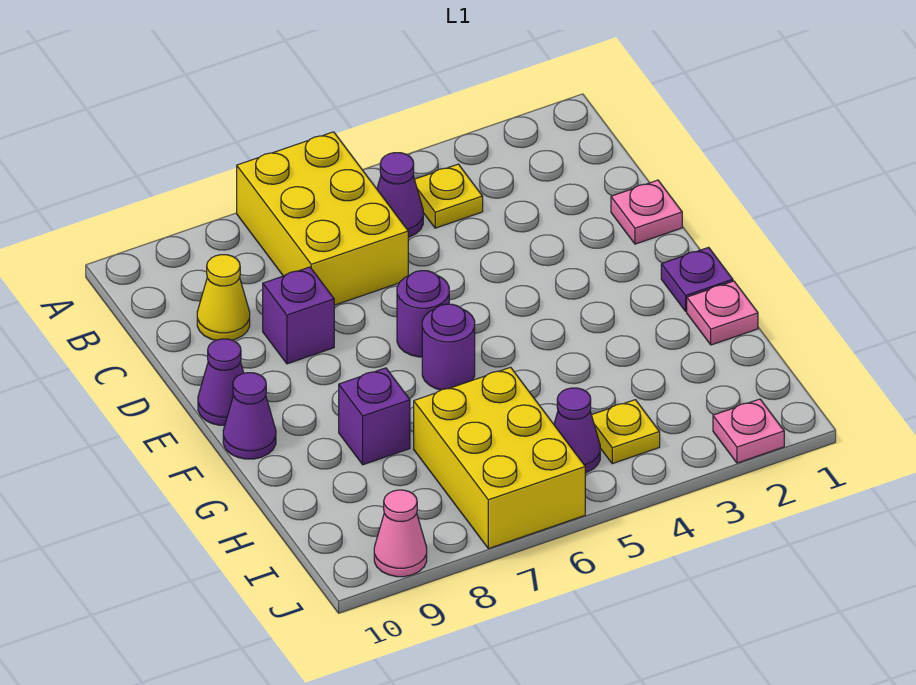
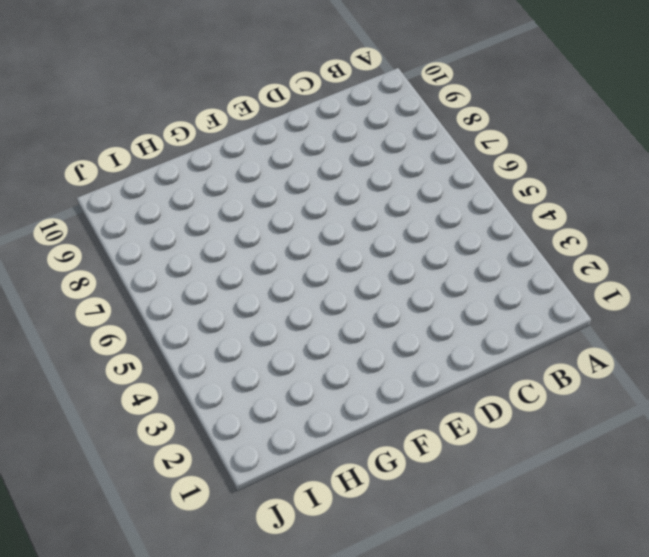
none -> yellow brick A6:C7 level 1
none -> yellow plate B4 level 1
none -> purple cone B5 level 1

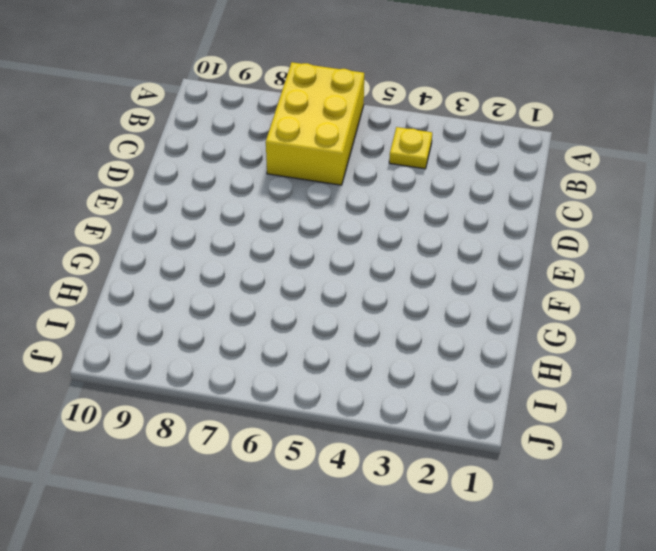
none -> purple cone B5 level 1
none -> yellow cone C9 level 1
none -> pink plate D1 level 1

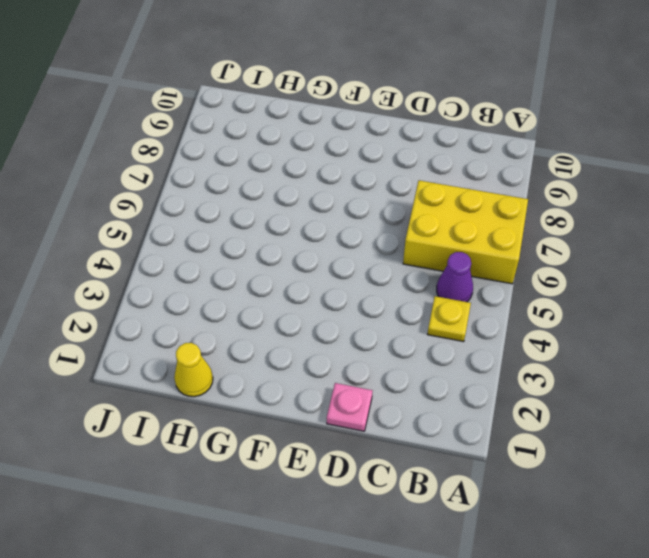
yellow cone H1 level 1 -> yellow cone C9 level 1
none -> purple brick D8 level 1
none -> purple round brick E6 level 1
none -> purple cone E10 level 1

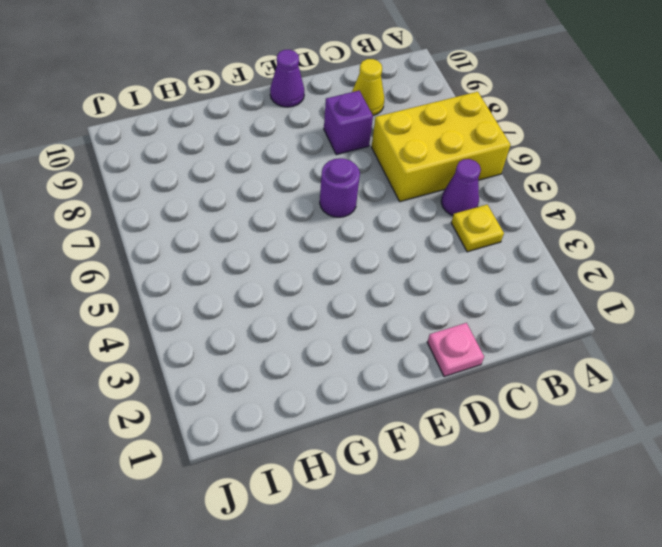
none -> purple plate F1 level 1
none -> purple round brick F6 level 1
none -> purple cone F10 level 1

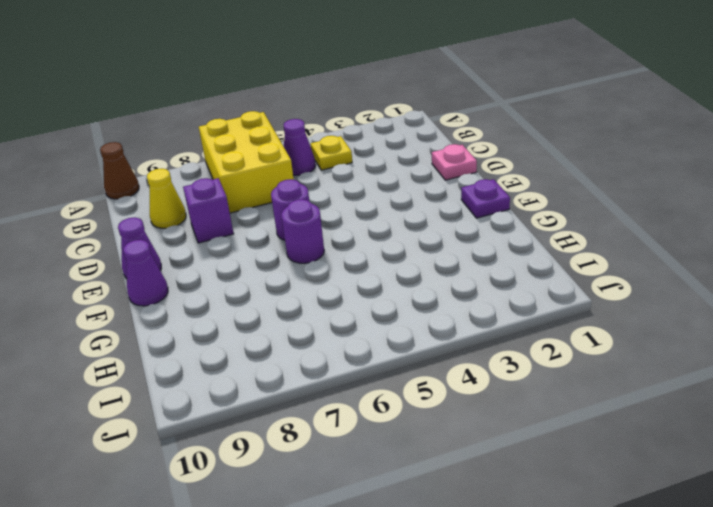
brown cone A10 level 1 -> none
none -> pink plate G1 level 1
none -> purple brick G8 level 1
none -> yellow brick H6:J7 level 1

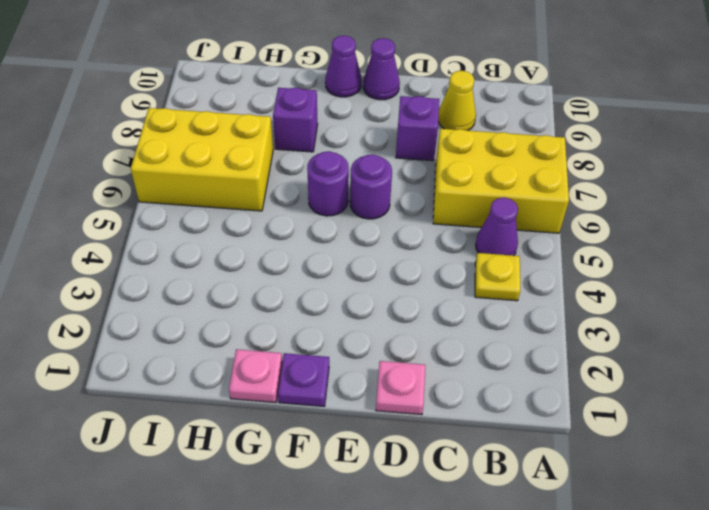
none -> yellow plate I4 level 1
none -> purple cone I5 level 1
none -> pink plate J2 level 1

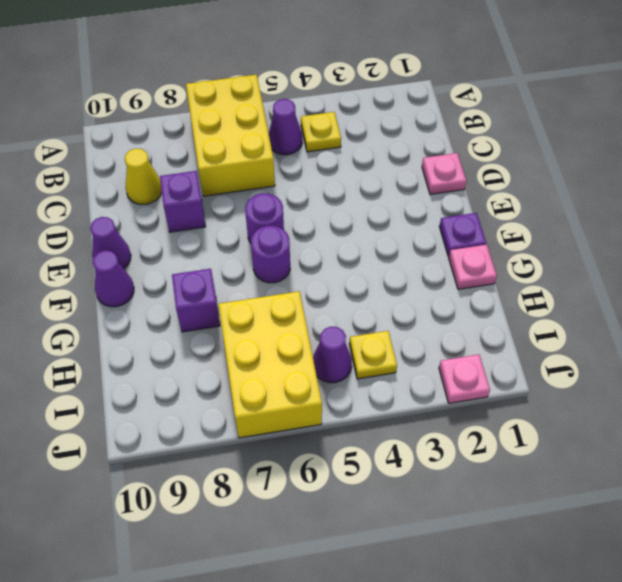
none -> pink cone J9 level 1

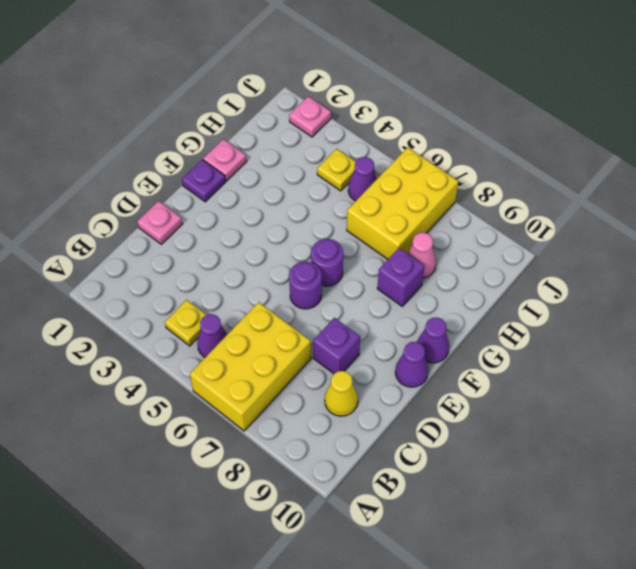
pink cone H8 level 1 -> pink cone J9 level 1

